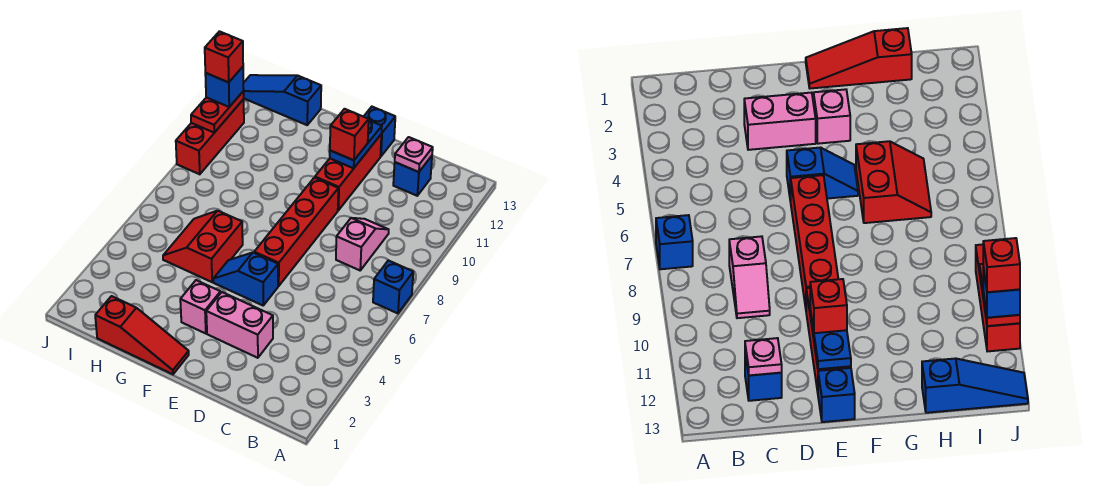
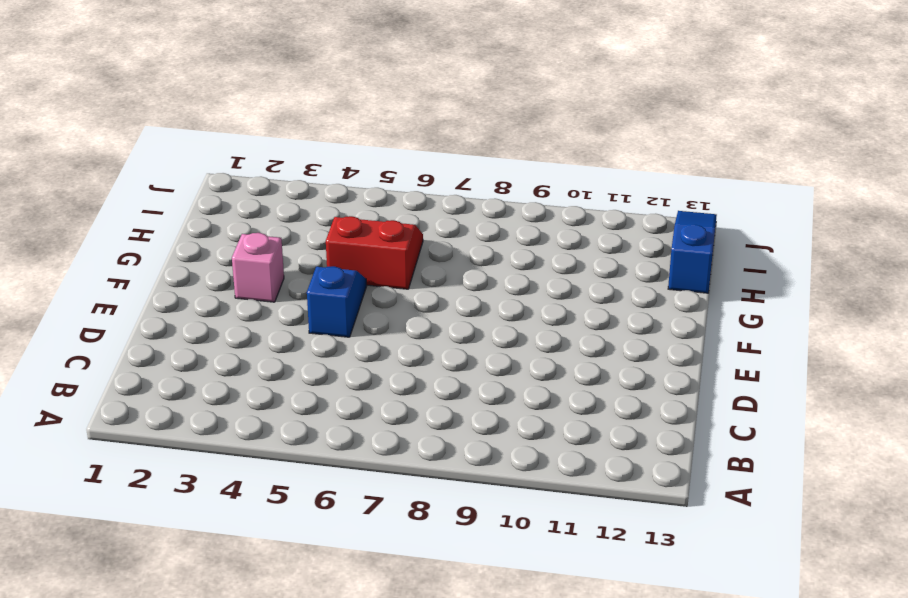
none -> blue brick A7 level 1
none -> pink slope C8:C9 level 1 top 8
none -> blue brick C12 level 1

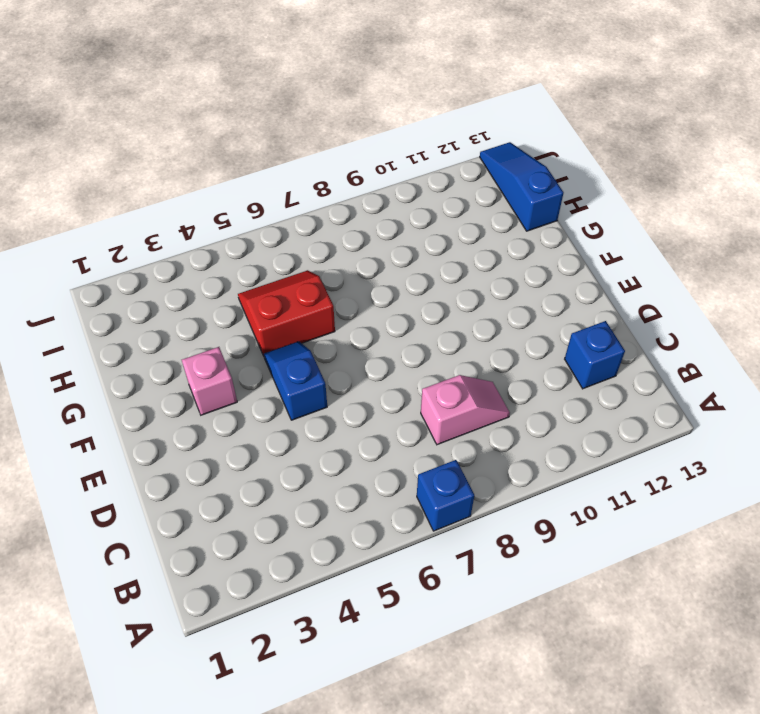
none -> pink brick D3:E3 level 1
none -> red brick E6:E9 level 1
none -> red brick E10:E12 level 1

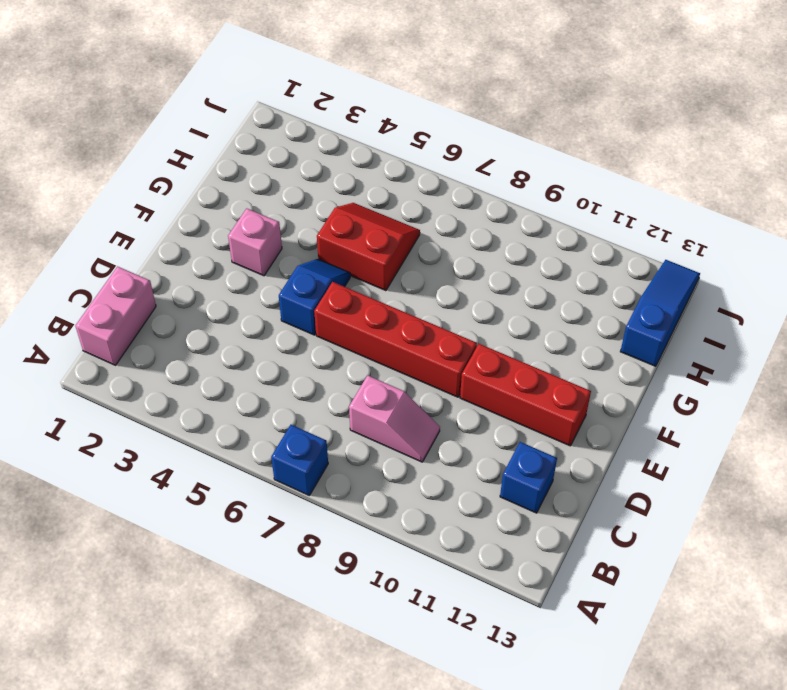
pink brick B1:C1 level 1 -> pink brick D3:E3 level 1
none -> blue brick E13 level 1
none -> red slope F1:H1 level 1 top H
none -> red brick J9:J11 level 1

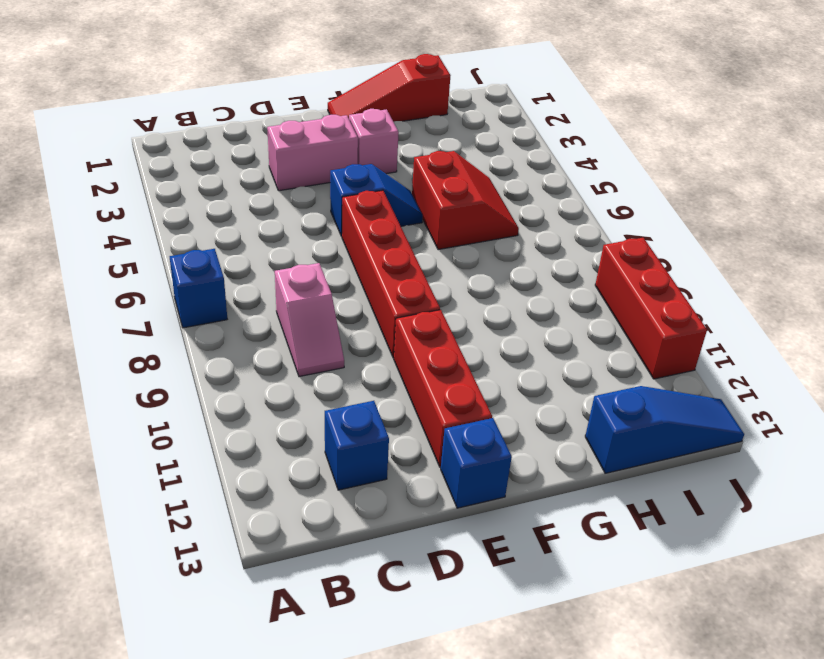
none -> pink plate C12 level 2
none -> blue plate E11:E12 level 2
none -> red plate J10:J11 level 2

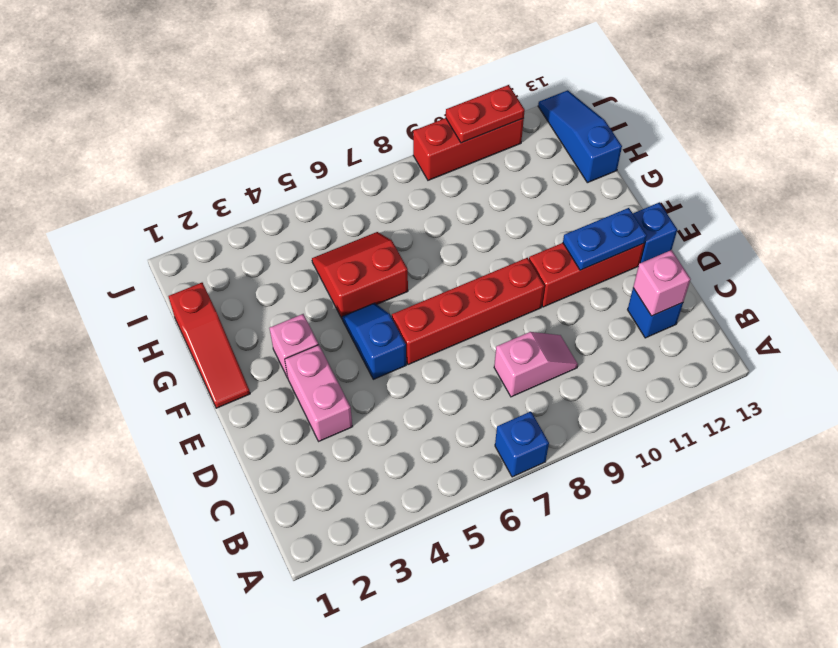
pink brick C12 level 2 -> pink plate C12 level 2
none -> red brick E11 level 3
none -> blue brick J11 level 3
none -> red brick J11 level 4

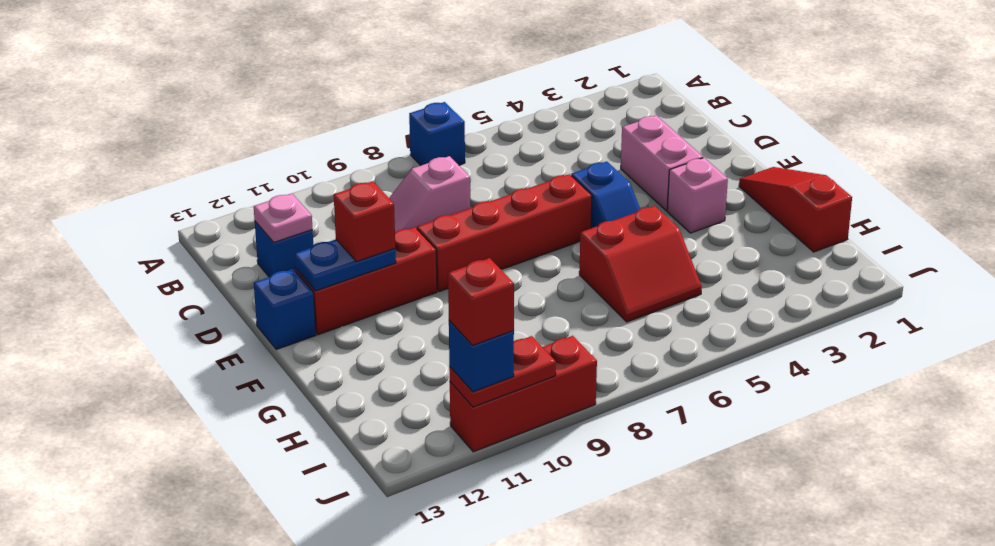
none -> blue slope H13:J13 level 1 top H

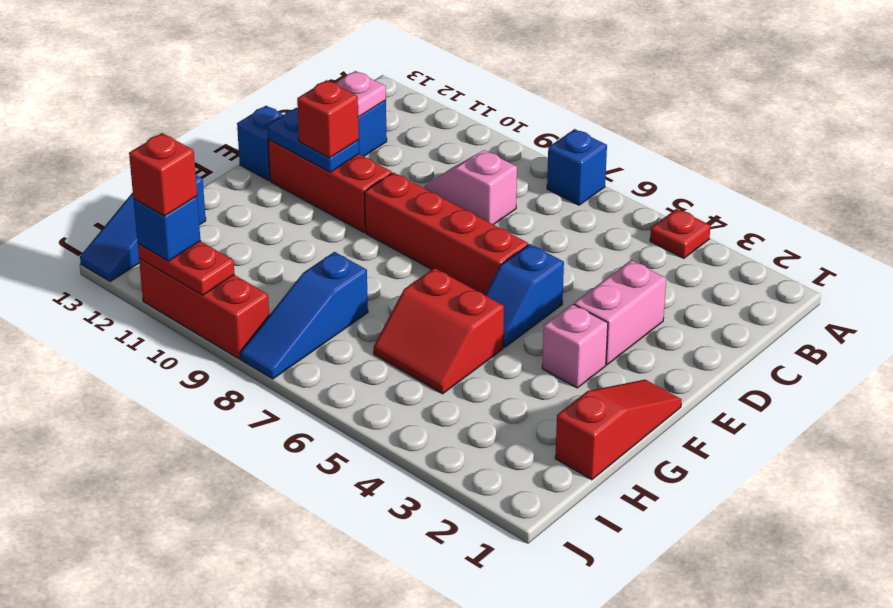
red plate A4 level 1 -> none
blue slope H8:J8 level 1 top H -> none

